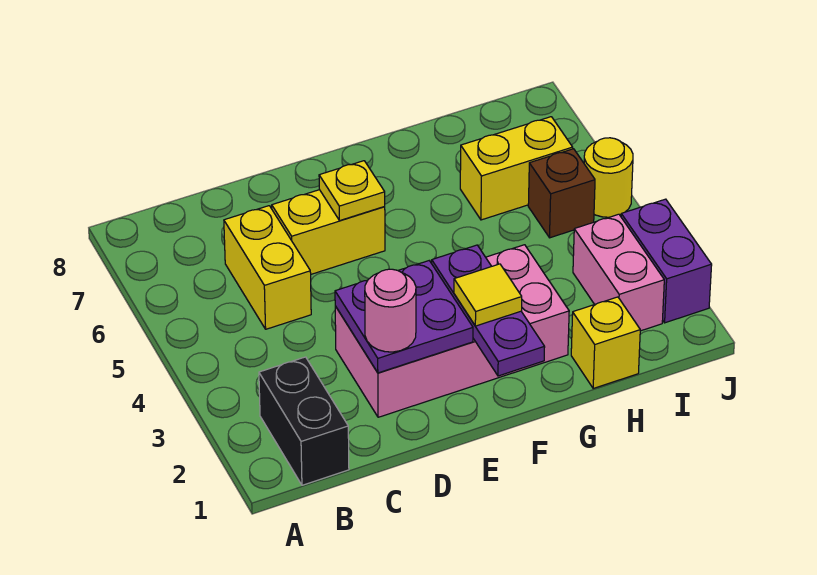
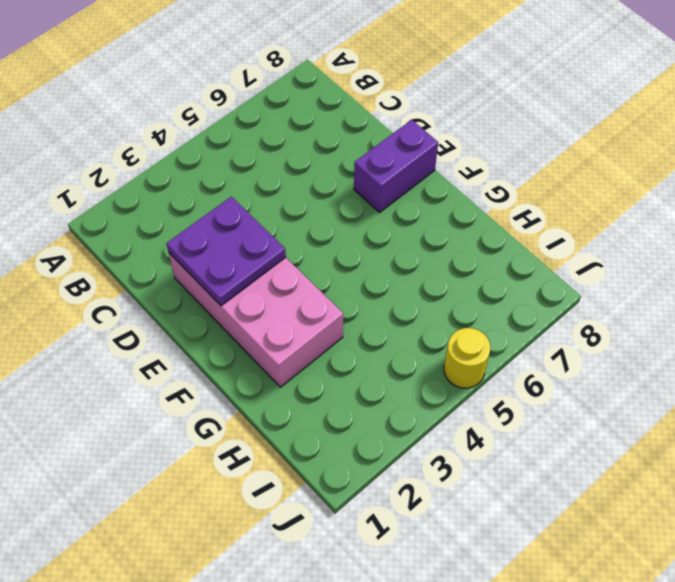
purple brick E7:E8 level 1 -> purple brick J2:J3 level 1
none -> black brick B1:B2 level 1
none -> yellow brick C5:C6 level 1
none -> yellow brick D6:E6 level 1

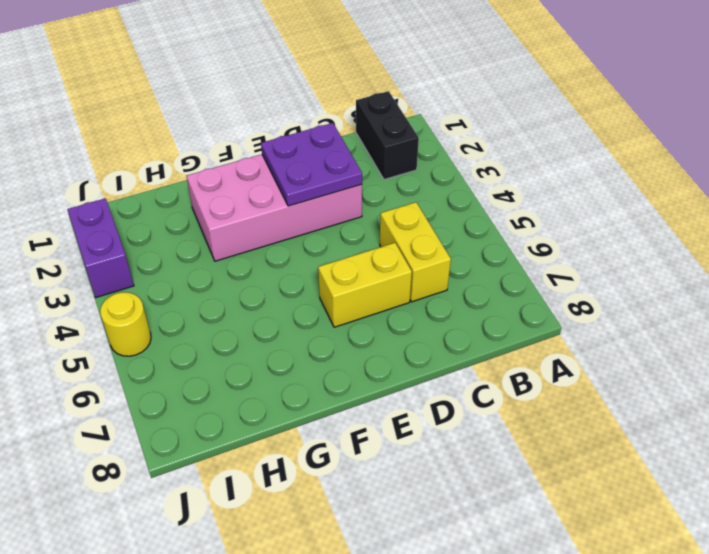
none -> yellow brick H1 level 1
none -> yellow brick H6:I6 level 1
none -> pink brick I2:I3 level 1

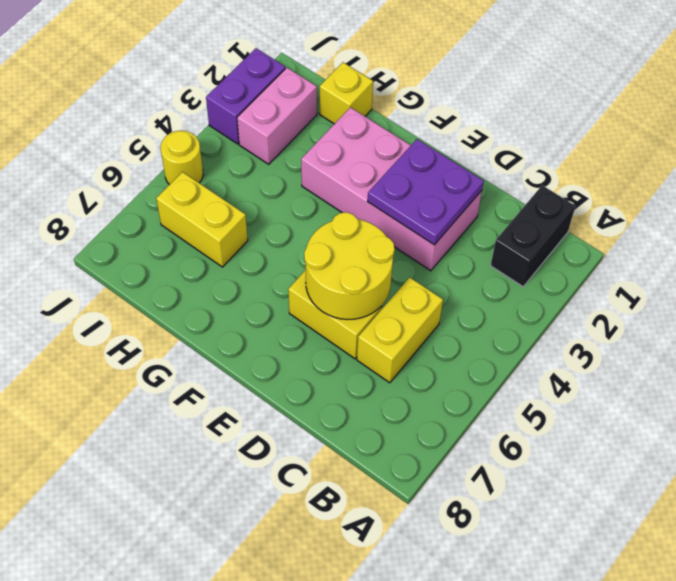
yellow round brick D5:E6 level 2 -> yellow plate E6 level 2
none -> brown brick I5 level 1
none -> purple plate F1:F3 level 2
none -> pink round brick D2 level 3

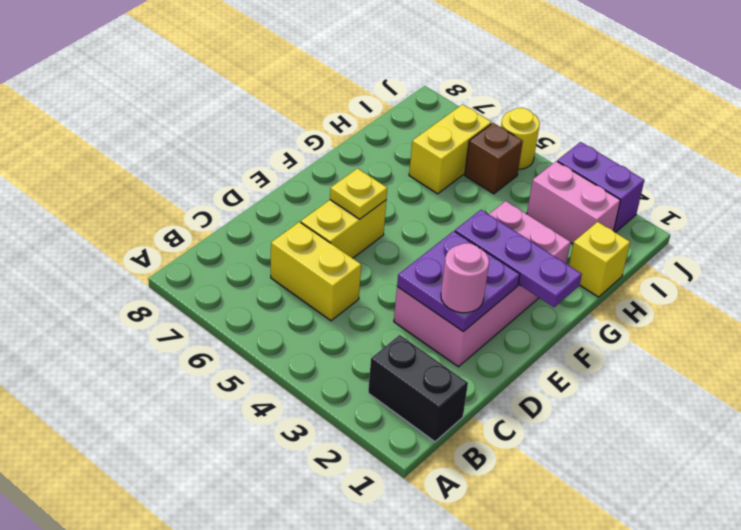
none -> yellow tile F2 level 3

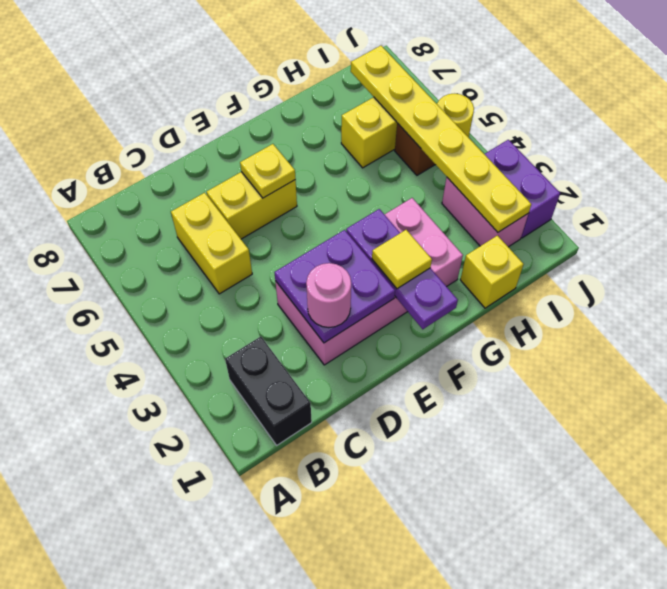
yellow plate I2:I7 level 2 -> none

